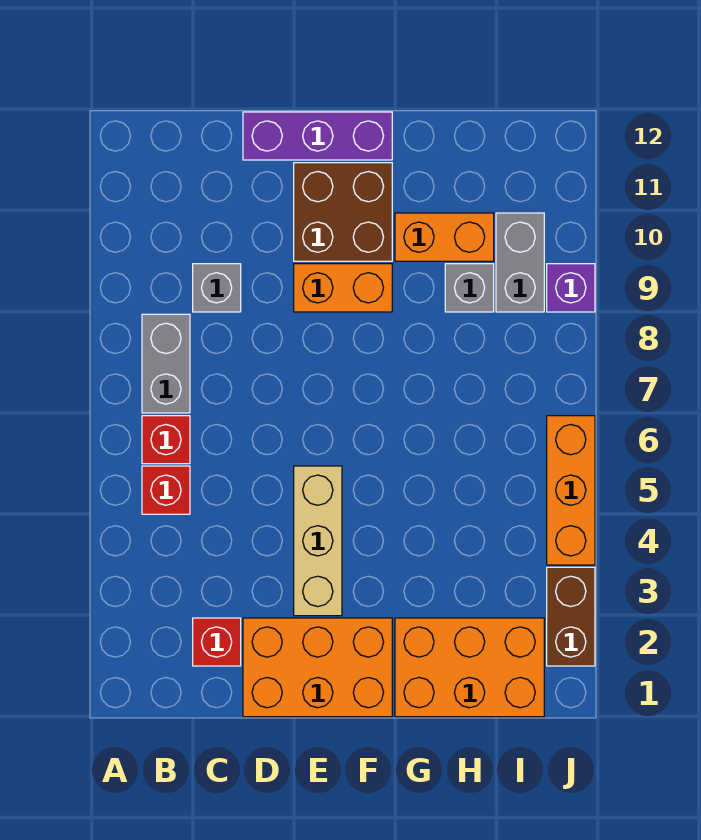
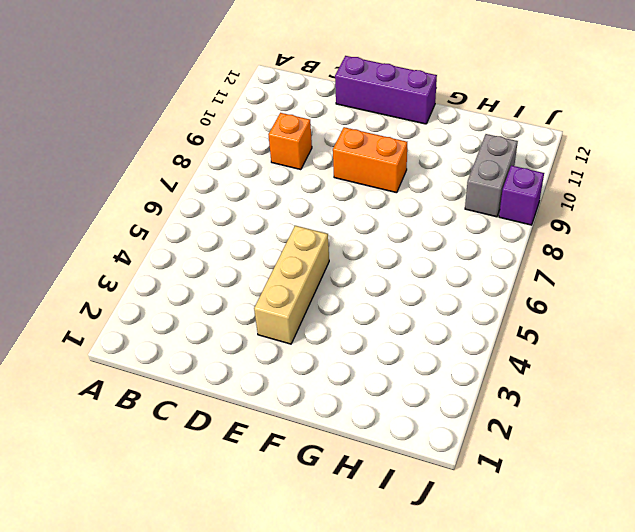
orange brick C9 level 1 -> grey brick C9 level 1
none -> red brick B5 level 1
none -> red brick B6 level 1
none -> grey brick B7:B8 level 1

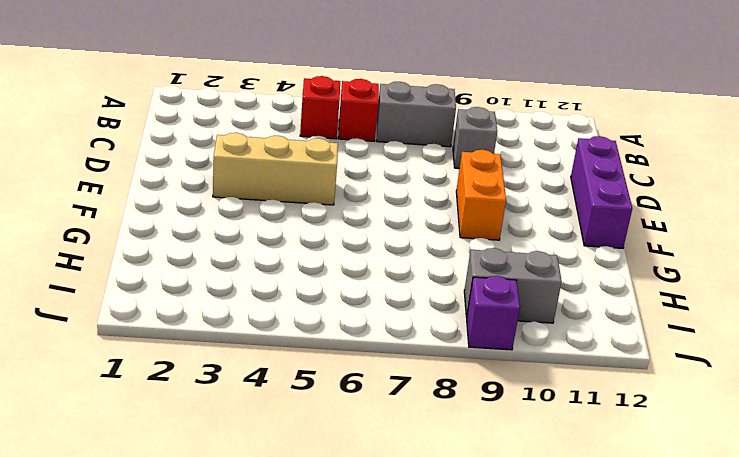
none -> red brick C2 level 1
none -> orange brick D1:F2 level 1
none -> brown brick E10:F11 level 1

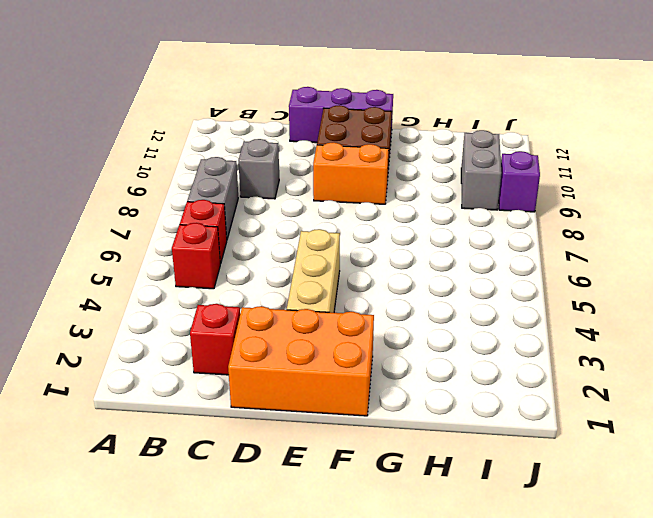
none -> orange brick G1:I2 level 1
none -> orange brick G10:H10 level 1
none -> grey brick H9 level 1

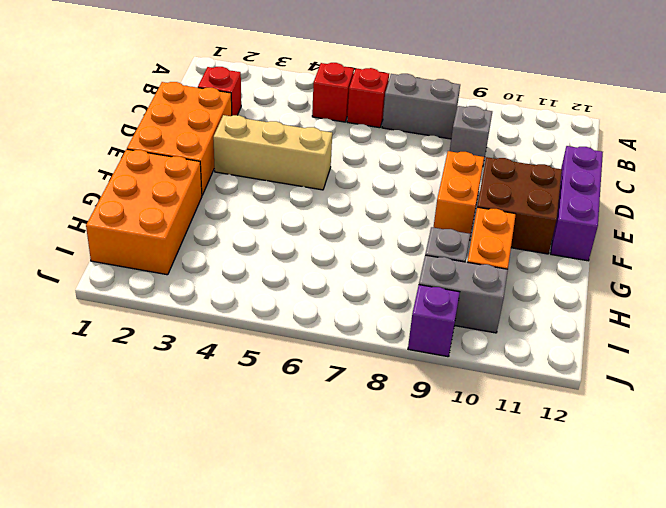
none -> brown brick J2:J3 level 1
none -> orange brick J4:J6 level 1

